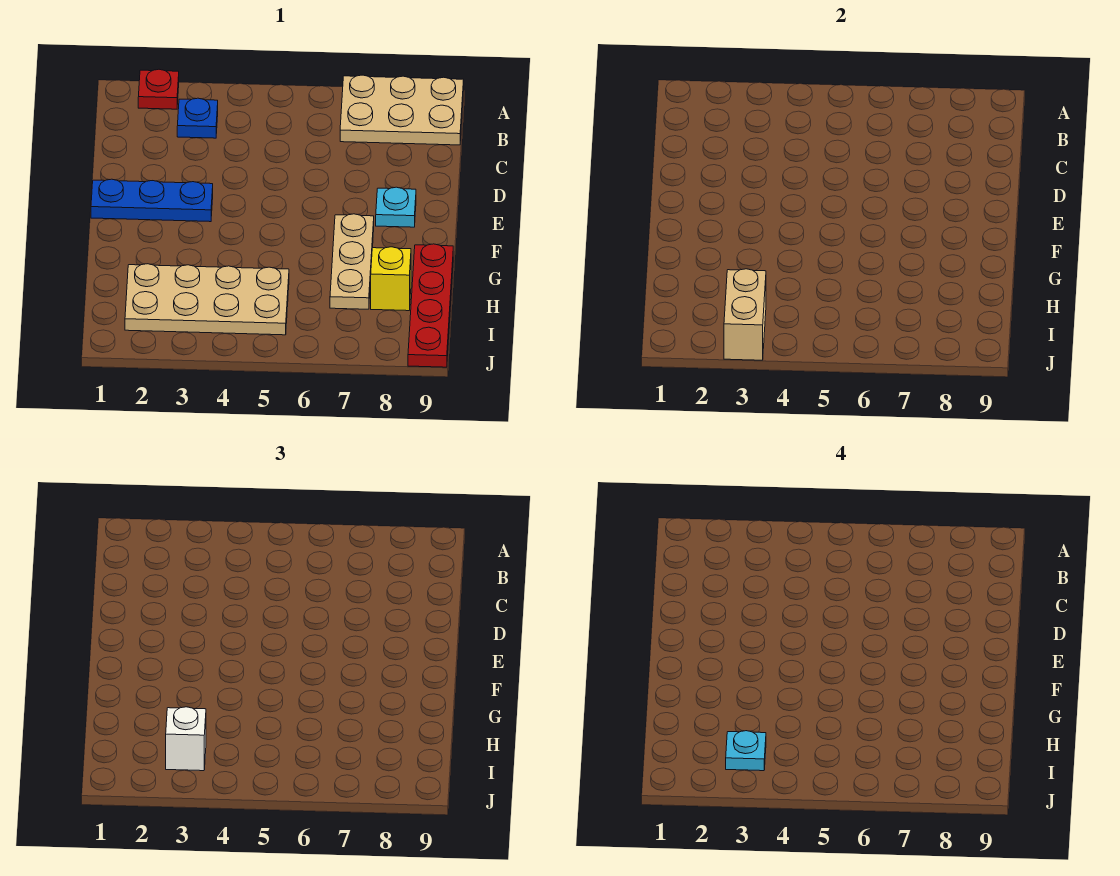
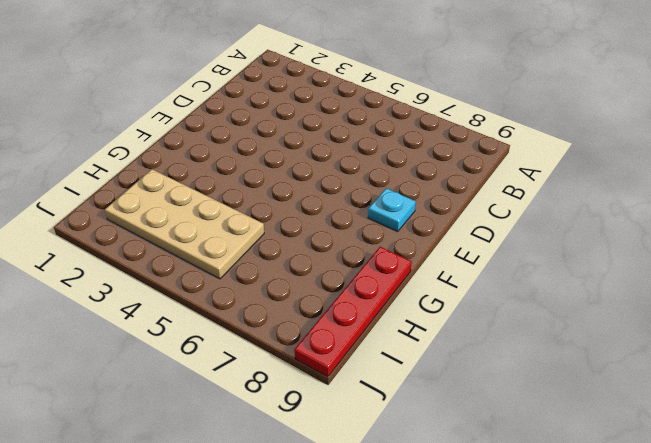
none -> red plate A2 level 1
none -> tan plate A7:B9 level 1
none -> blue plate B3 level 1

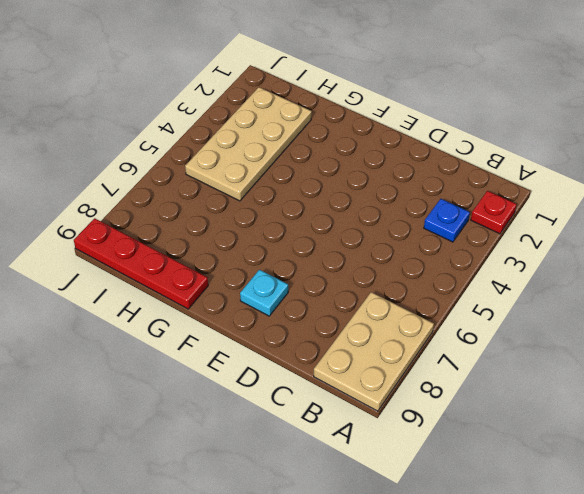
none -> blue plate E1:E3 level 1
none -> tan plate F7:H7 level 1
none -> yellow brick H8 level 1

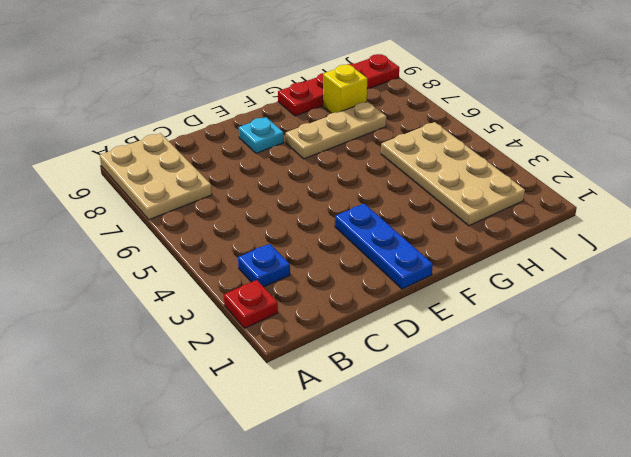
none -> tan brick I3:J3 level 2
none -> white brick I3 level 3
none -> cyan plate I3 level 4

